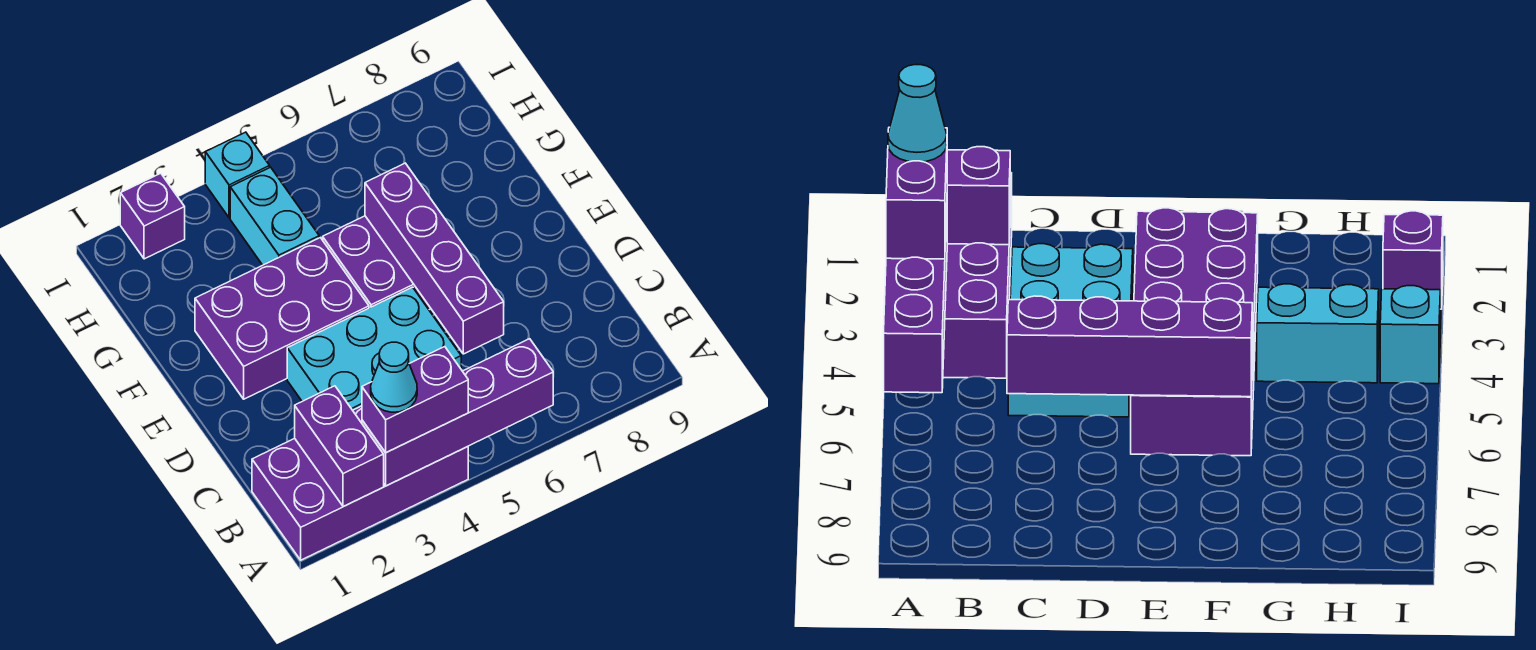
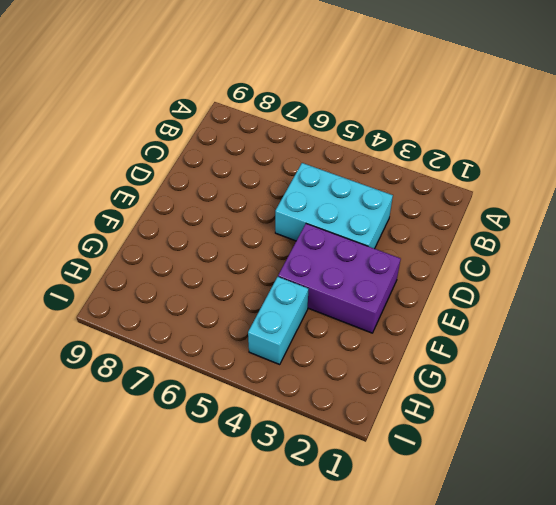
none -> purple brick A1:B4 level 1
none -> purple brick E5:F6 level 1
none -> purple brick I2 level 1

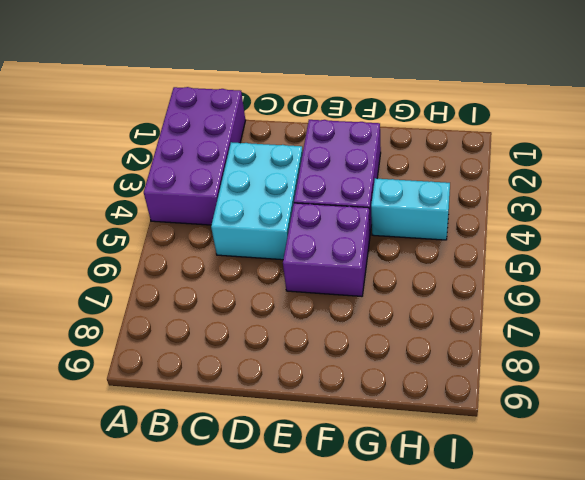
none -> purple brick I2 level 1
none -> cyan brick I4 level 1
none -> purple brick A2:B2 level 2

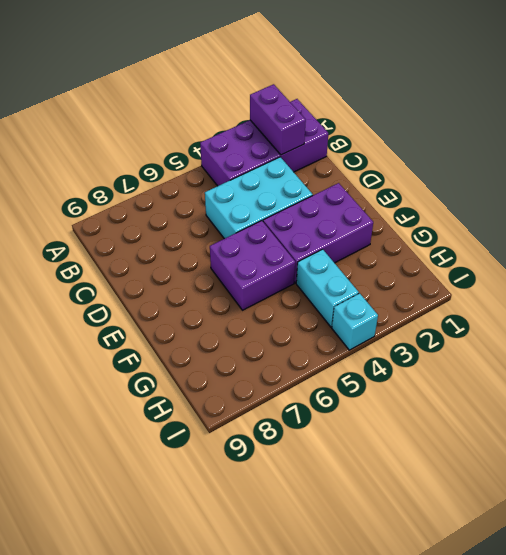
none -> purple brick I2 level 1
none -> purple brick A3:A6 level 2
none -> purple brick C6:F6 level 2

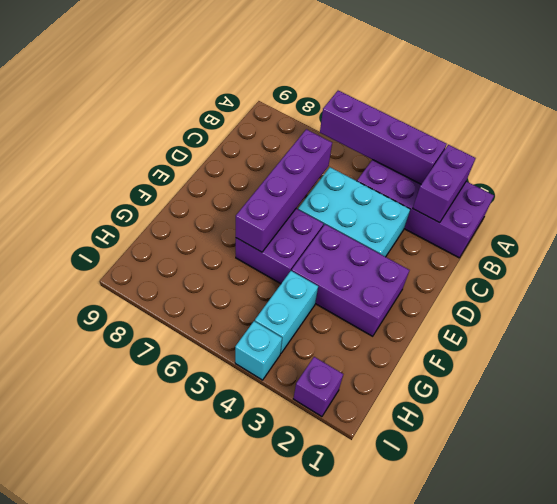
none -> purple brick A3:A4 level 3
none -> cyan cone A3 level 4

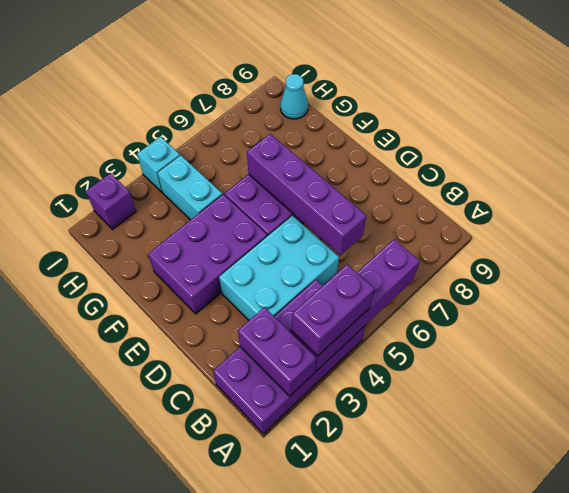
cyan cone H9 level 1 -> cyan cone A3 level 4

